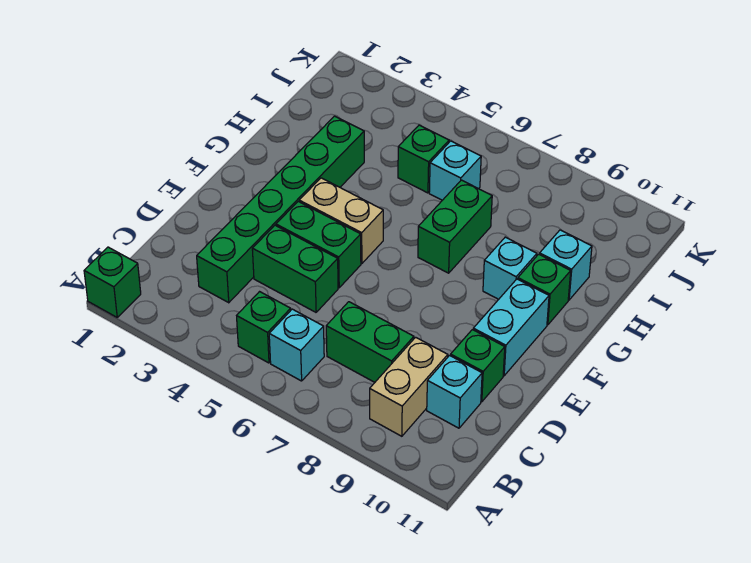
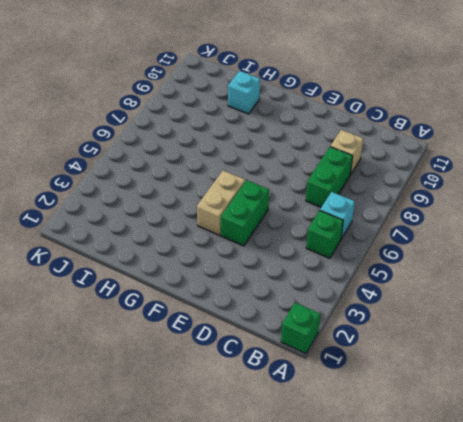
tan brick C9 level 1 -> tan brick B9:C9 level 1
none -> green brick C3:H3 level 1
none -> cyan brick C10 level 1
none -> green brick D4:D5 level 1

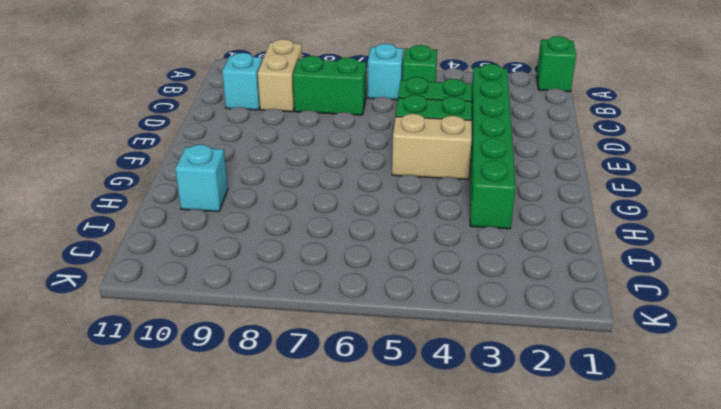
none -> green brick D10 level 1
none -> cyan brick E10:F10 level 1
none -> green brick G7:H7 level 1

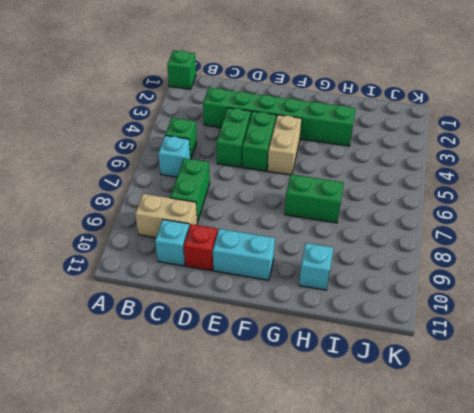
red brick D10 level 1 -> green brick D10 level 1
none -> cyan brick G9 level 1
none -> green brick G10 level 1
none -> green brick I5 level 1

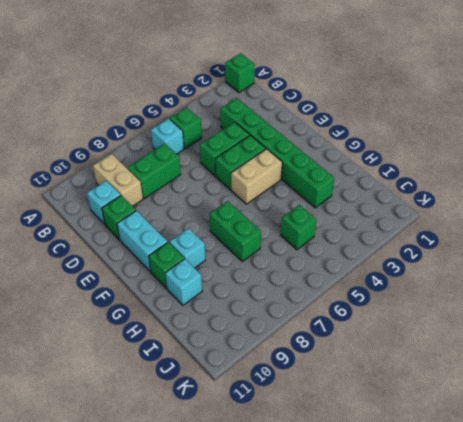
none -> cyan brick I6 level 1

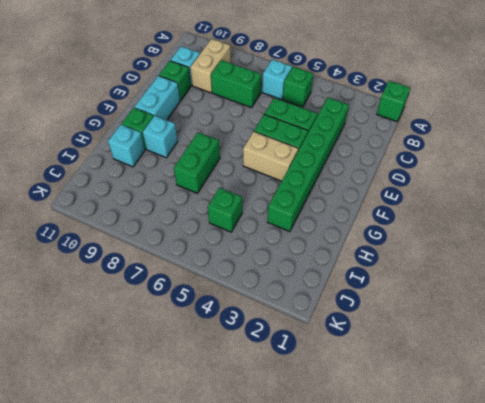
none -> cyan brick I6 level 1

